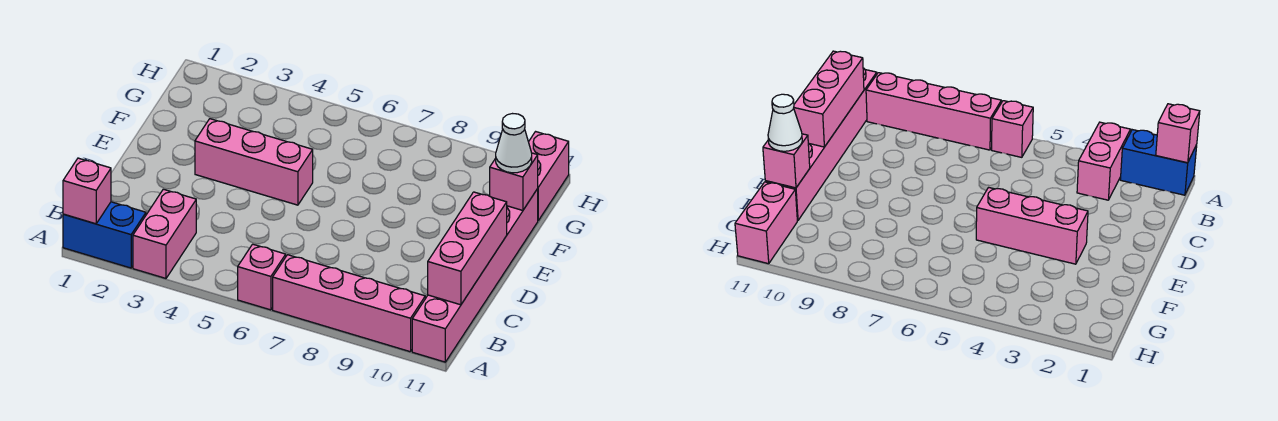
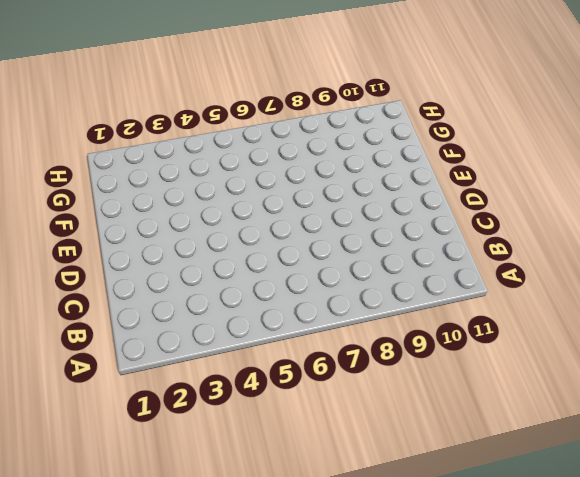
none -> blue brick A1:A2 level 1
none -> pink brick A3:B3 level 1

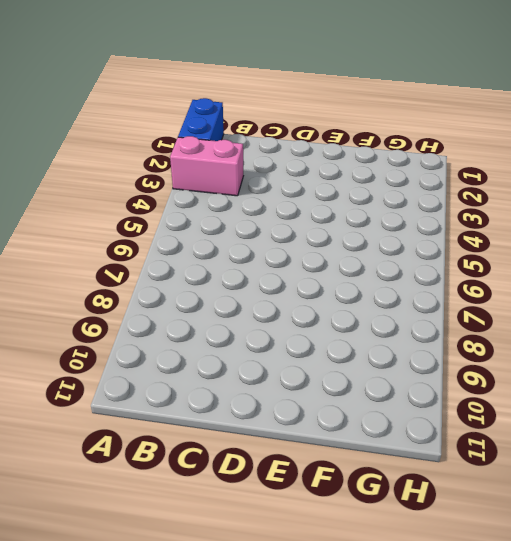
none -> pink brick A6 level 1
none -> pink brick A7:A10 level 1

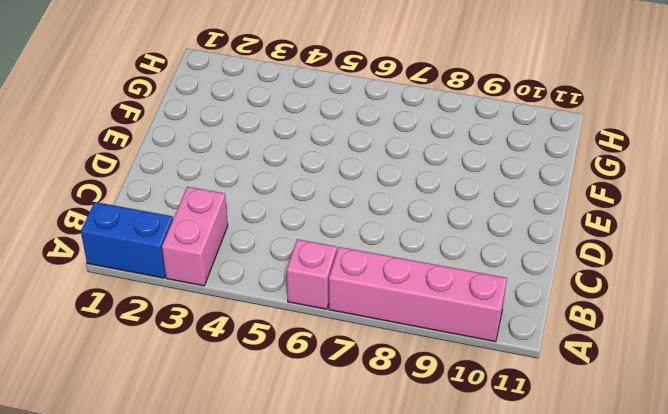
none -> pink brick A11:F11 level 1
none -> pink brick E3:E5 level 1

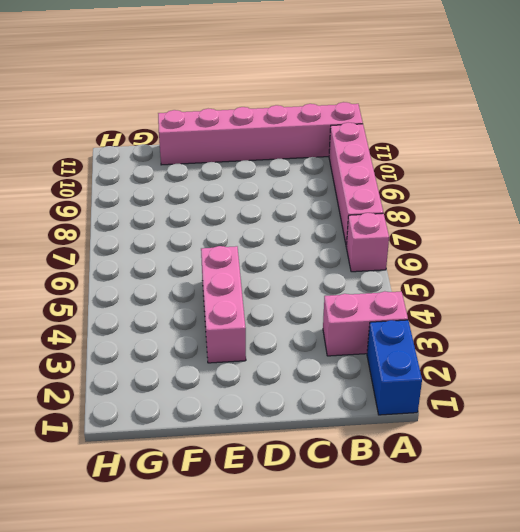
none -> pink brick G11:H11 level 1
none -> pink brick A1 level 2

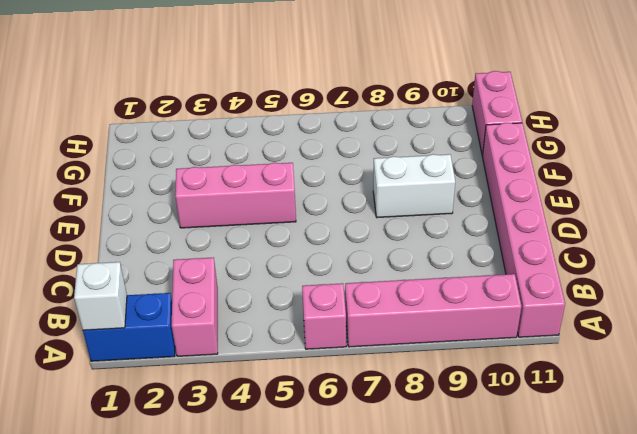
white brick A1 level 2 -> pink brick A1 level 2
white brick E8:E9 level 1 -> none
none -> pink brick B11:D11 level 2
none -> pink brick F11 level 2

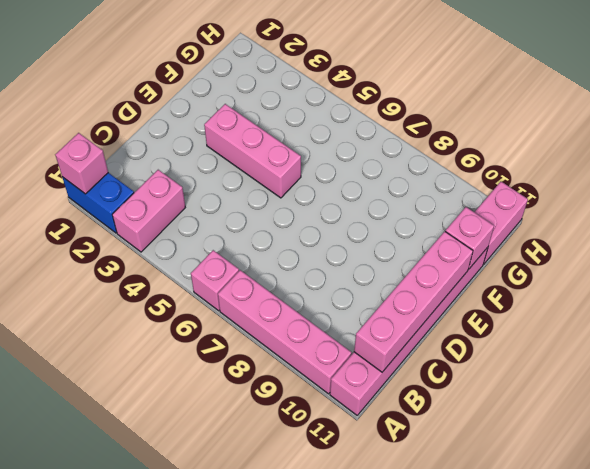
pink brick B11:E11 level 2 -> pink brick B11:D11 level 2
none -> white cone F11 level 3

